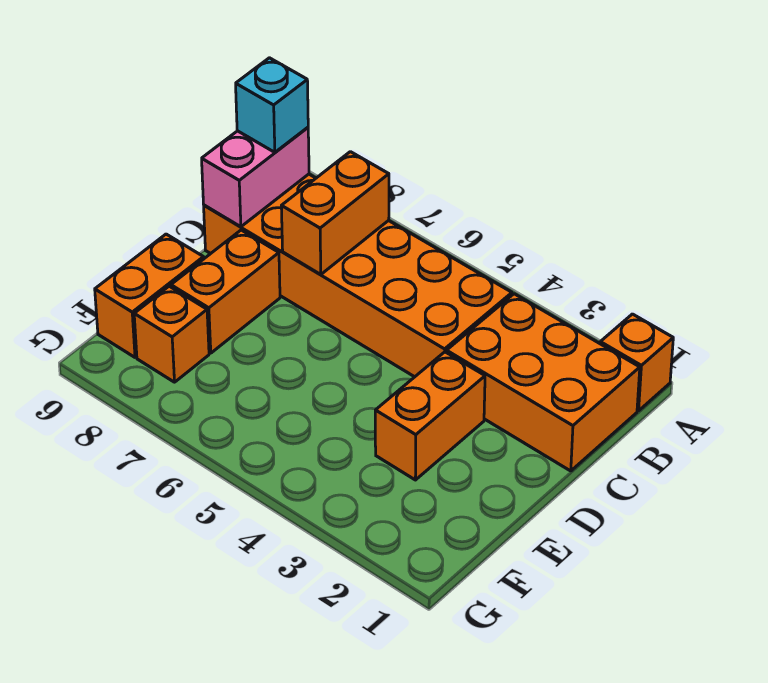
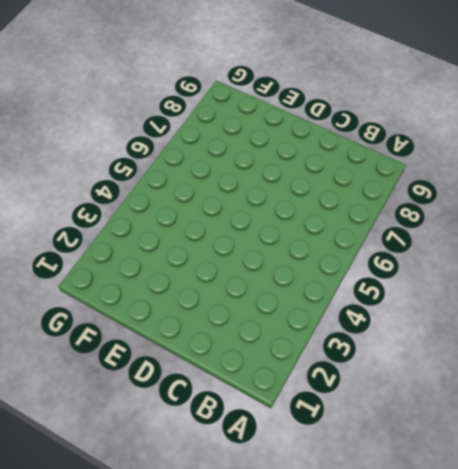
none -> orange brick A1 level 1
none -> orange brick B1:C3 level 1

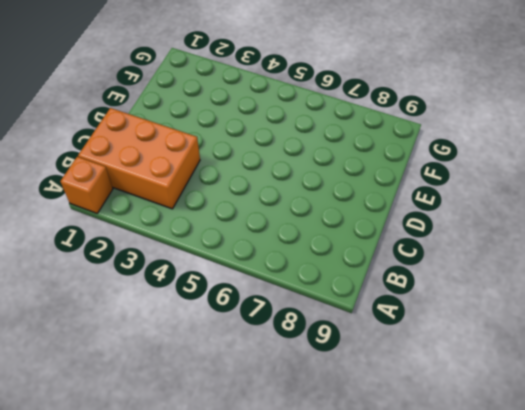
none -> orange brick B4:C9 level 1
none -> orange brick D3:E3 level 1

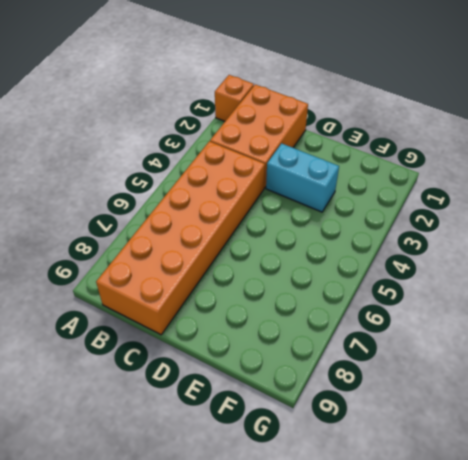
cyan brick D3:E3 level 1 -> orange brick D3:E3 level 1
none -> orange brick D8:E8 level 1
none -> orange brick E9:F9 level 1

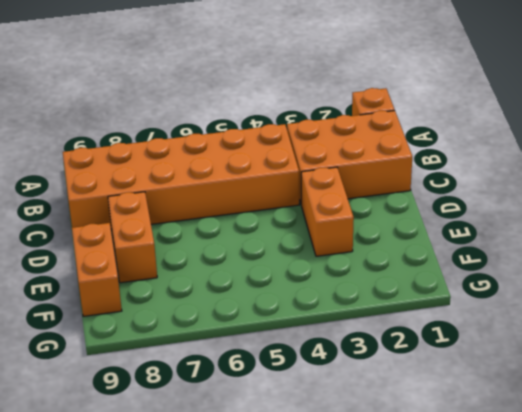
none -> orange brick F8 level 1
none -> orange brick B7:C7 level 2

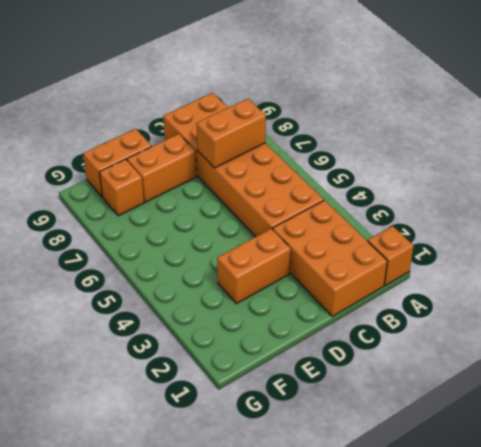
none -> pink brick B9:C9 level 2
none -> cyan brick B9 level 3

